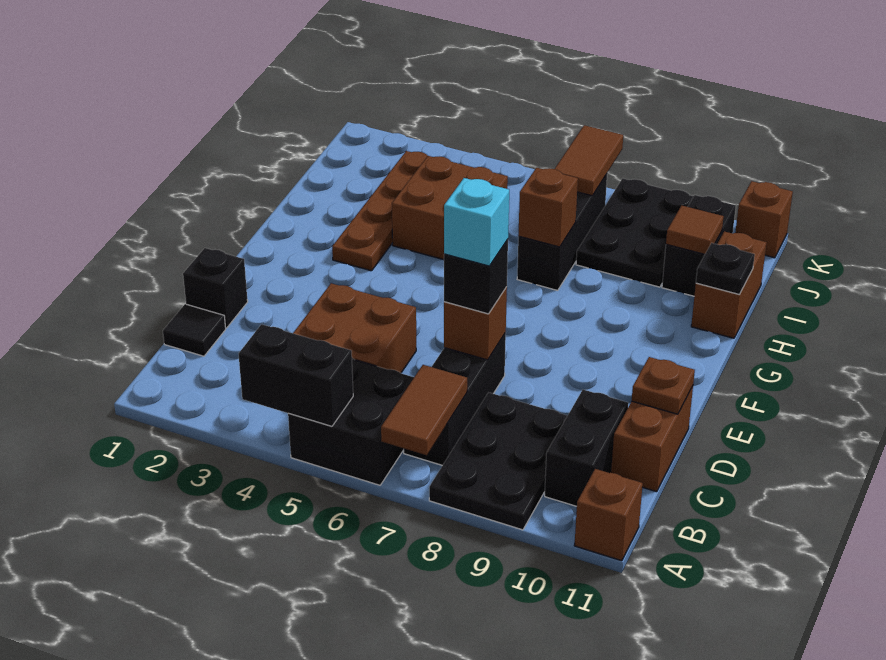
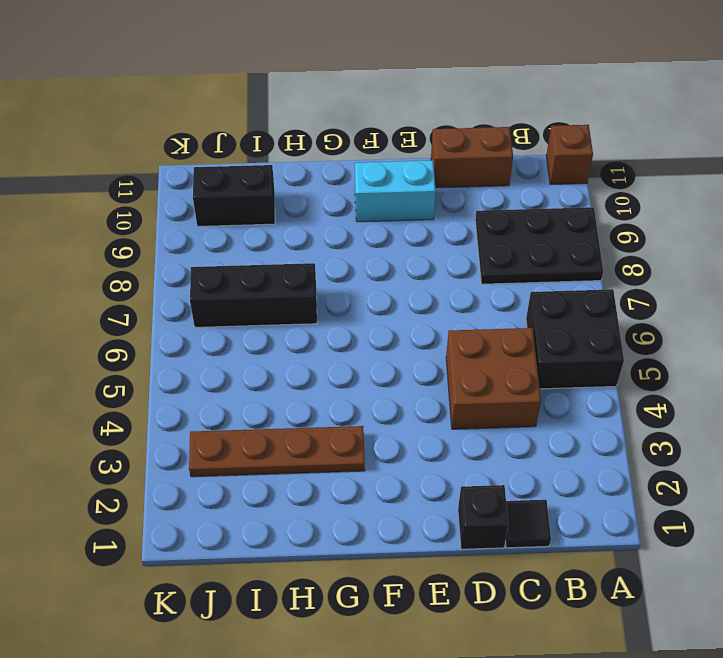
cyan brick E10:F10 level 1 -> none
none -> black brick B7:D7 level 1
none -> black brick B10:C10 level 1
none -> brown brick H4:I5 level 1

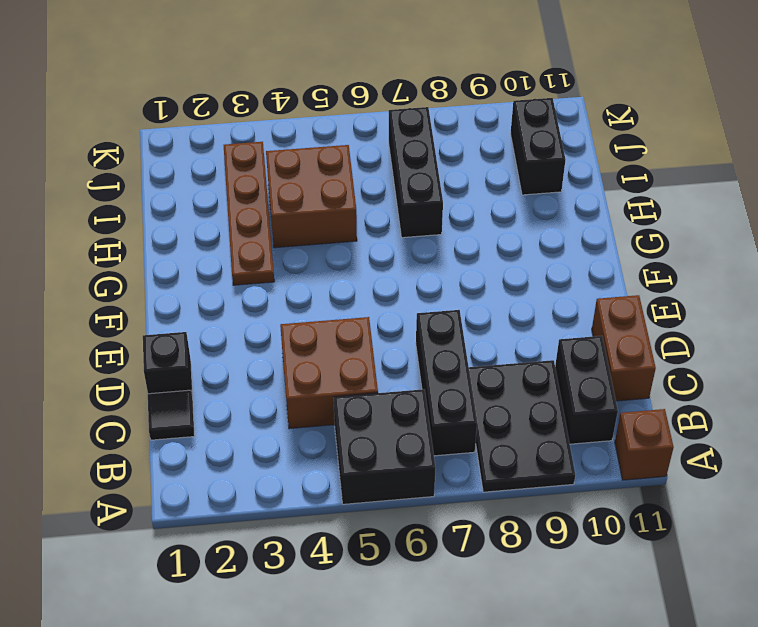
none -> brown brick H11:I11 level 1
none -> black plate I8:K9 level 1
none -> brown brick K11 level 1

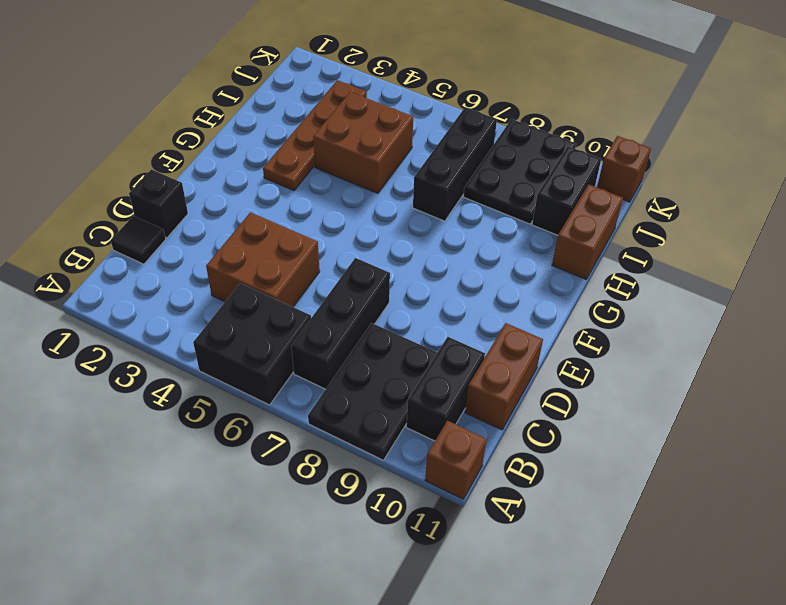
none -> black brick A4:A5 level 2
none -> brown tile A7:B7 level 2
none -> brown brick D7 level 2

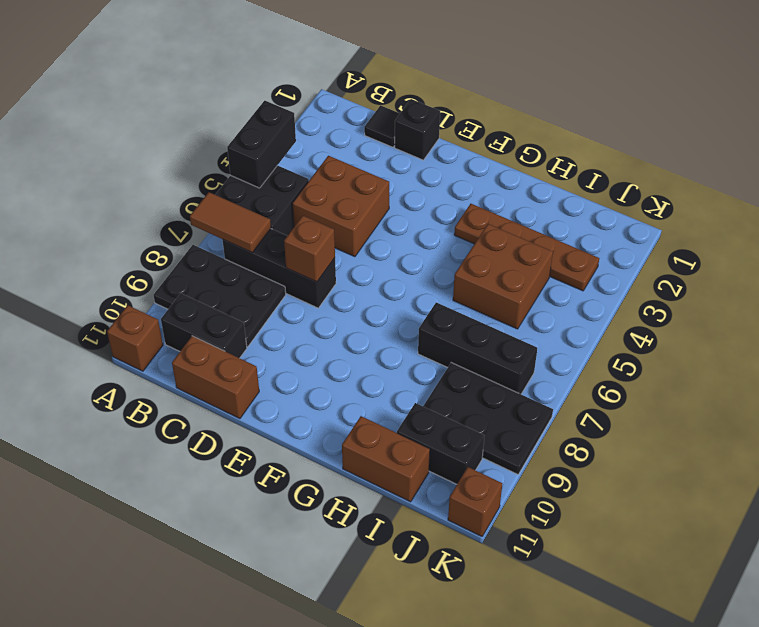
none -> brown plate D11 level 2
none -> brown brick H7 level 2
none -> black plate H11 level 2

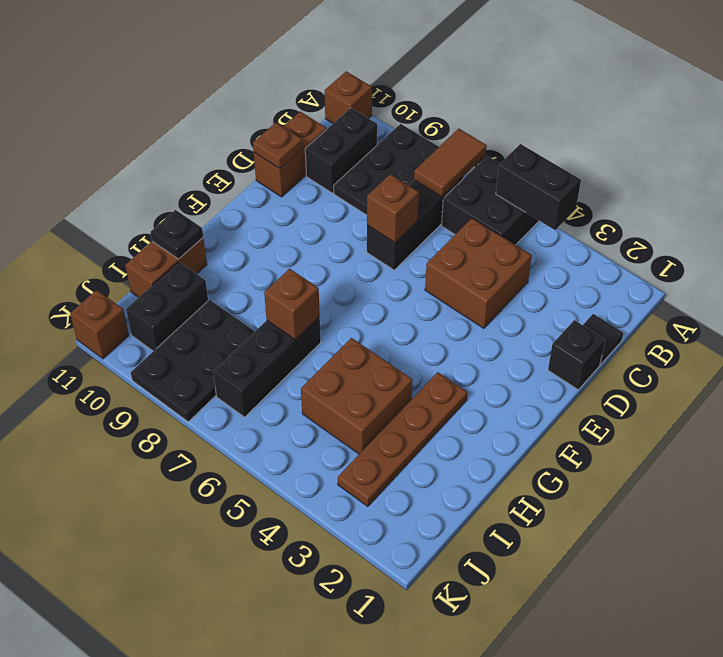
none -> brown tile I10 level 2
none -> brown tile J7:K7 level 2
none -> black brick D7 level 3

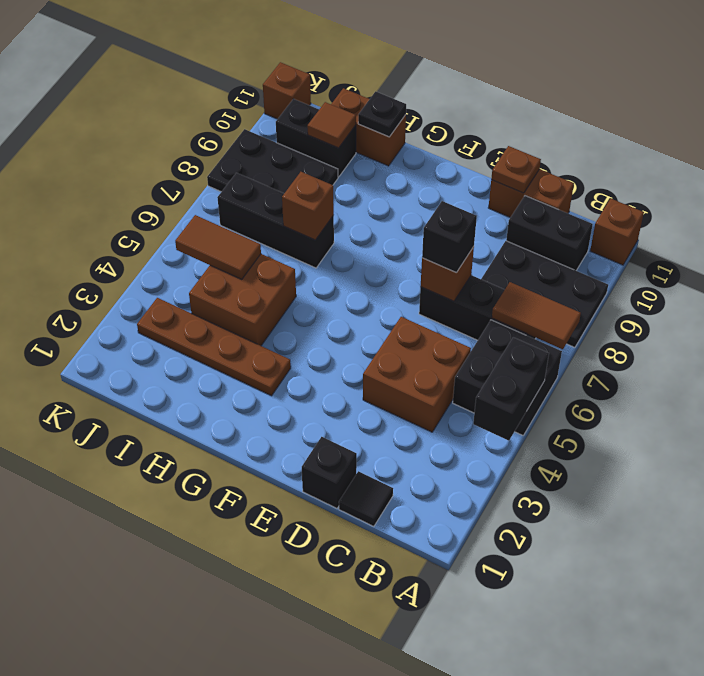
brown tile I5:J5 level 2 -> brown tile J7:K7 level 2
none -> cyan brick D7 level 4

